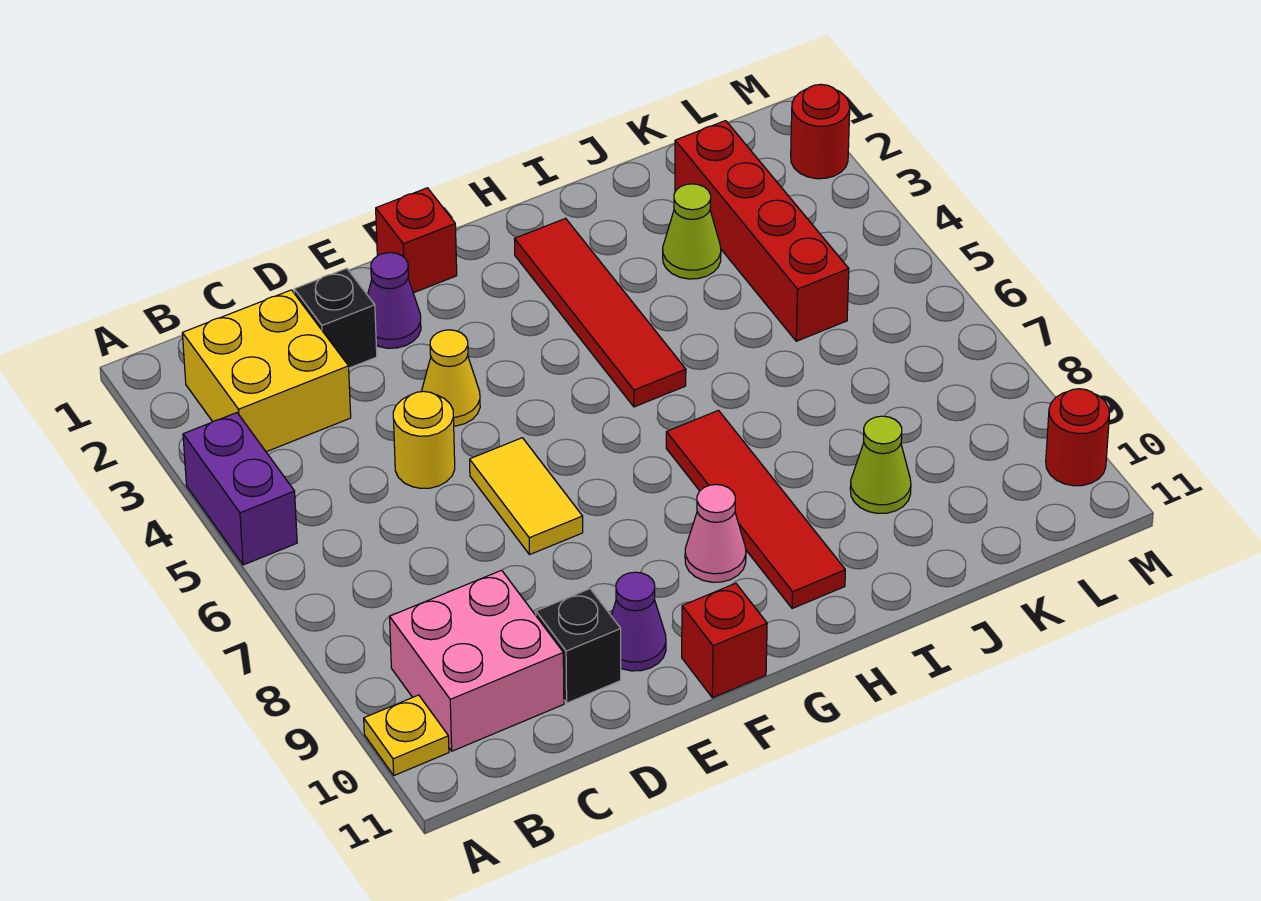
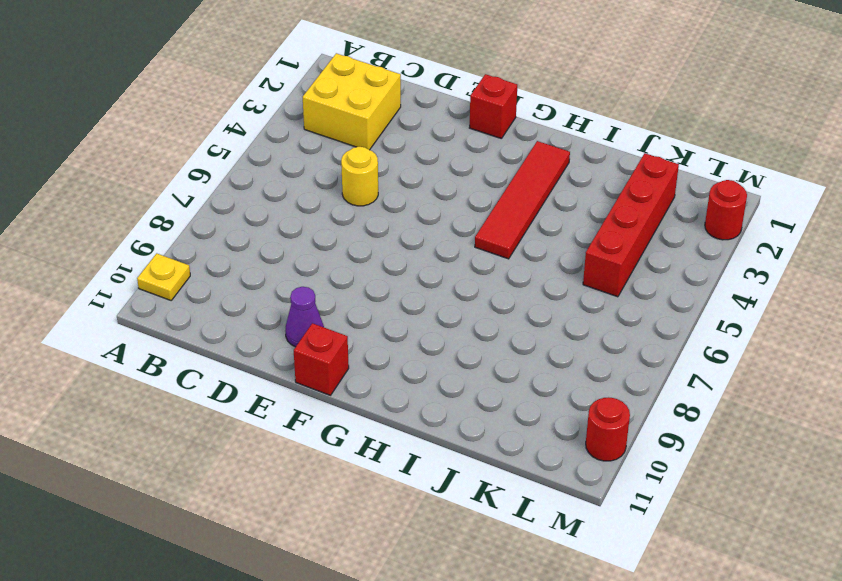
none -> purple brick A4:A5 level 1
none -> pink brick B9:C10 level 1
none -> black brick D2 level 1

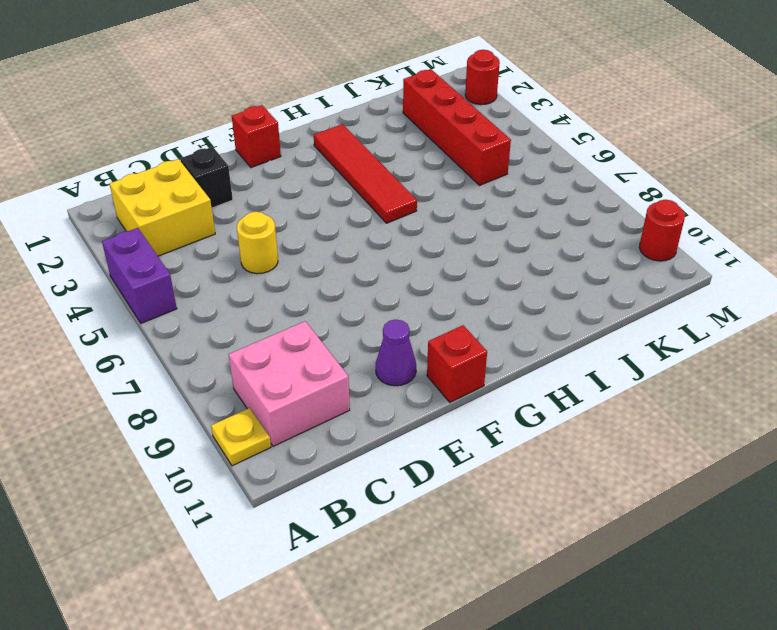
none -> black brick D10 level 1
none -> purple cone E2 level 1
none -> yellow cone E4 level 1

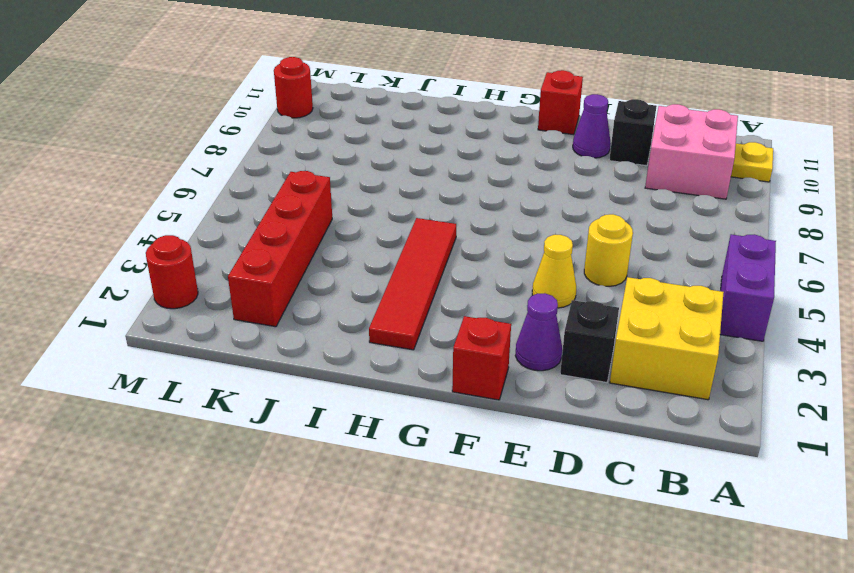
none -> yellow tile E6:E7 level 1
none -> pink cone G9 level 1
none -> red tile H7:H10 level 1

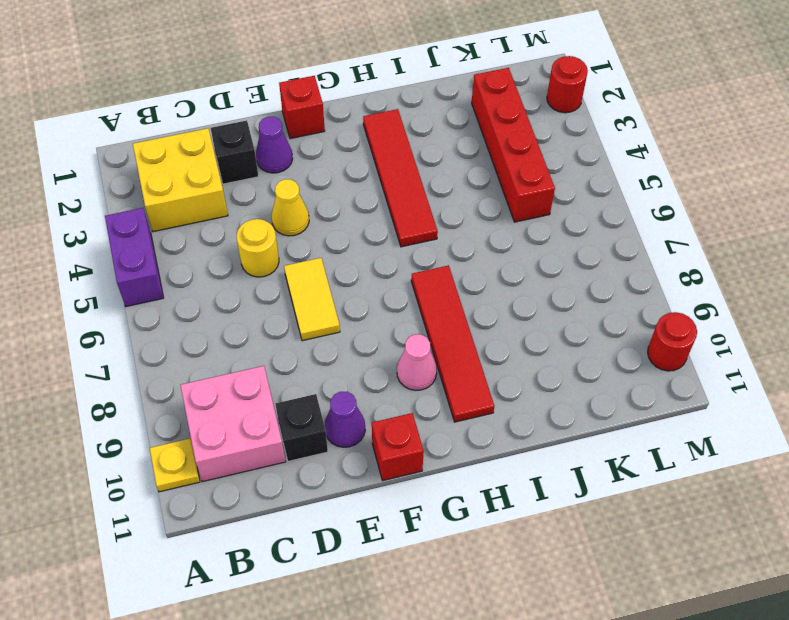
none -> lime cone J3 level 1
none -> lime cone J9 level 1

